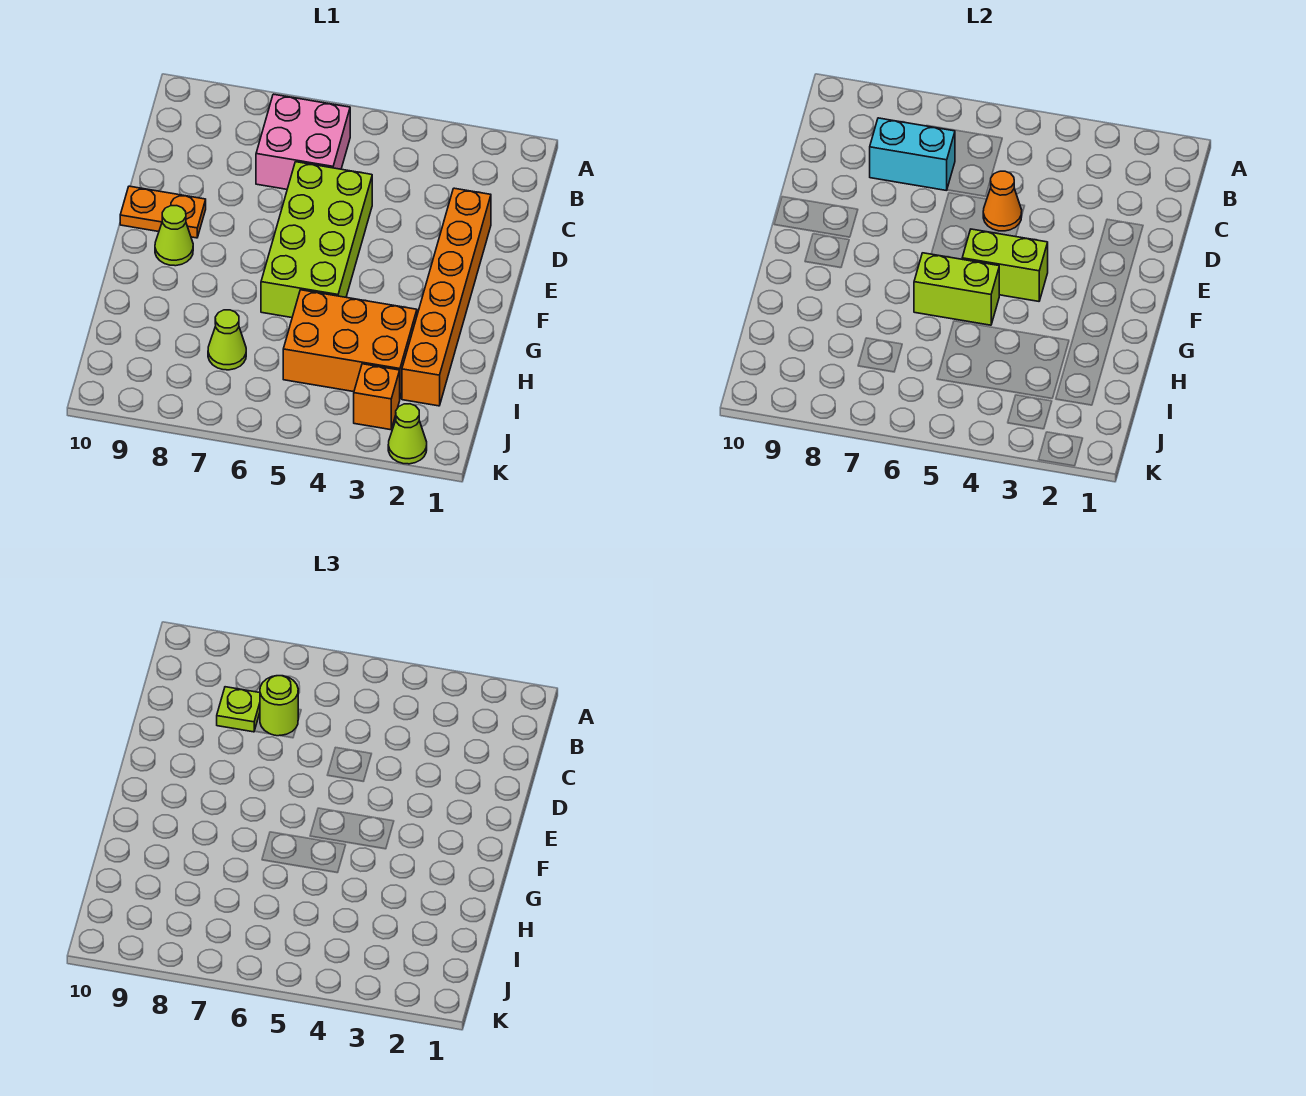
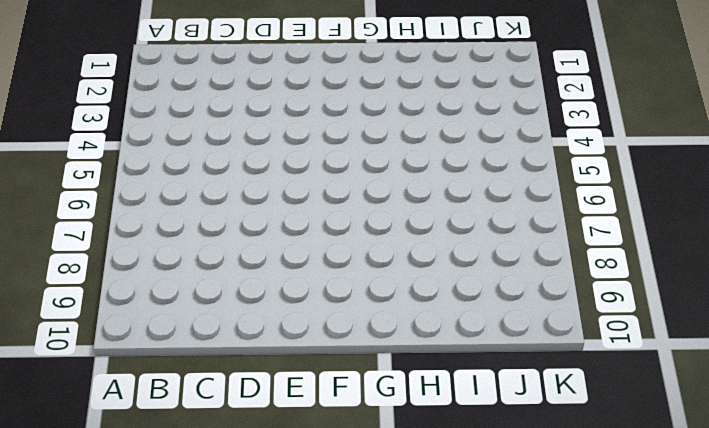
none -> pink brick B6:C7 level 1
none -> orange brick D2:I2 level 1
none -> lime brick D5:G6 level 1

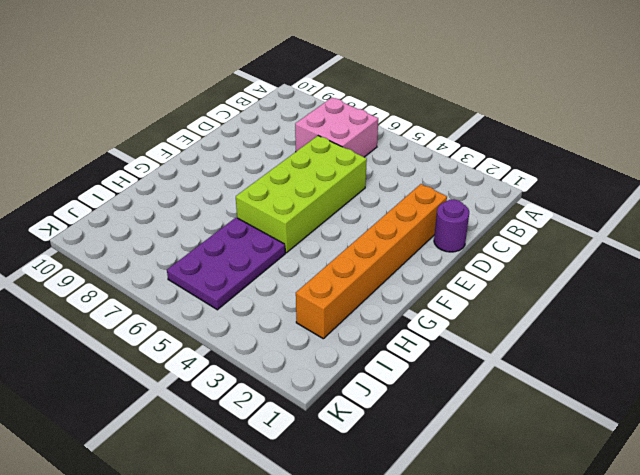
purple round brick D1 level 1 -> none
purple plate H5:J6 level 1 -> orange brick H3:I5 level 1
none -> orange plate E9:E10 level 1
none -> lime cone F9 level 1
none -> lime cone I7 level 1

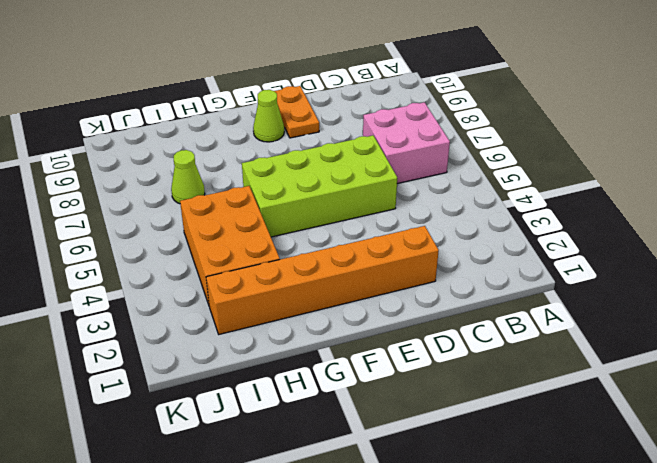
none -> orange brick J3 level 1
none -> lime cone K2 level 1
none -> cyan brick C7:C8 level 2

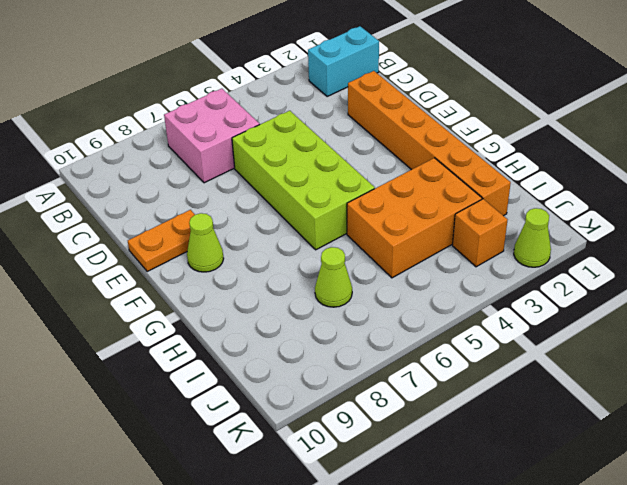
cyan brick B1:B2 level 1 -> cyan brick C7:C8 level 2
none -> orange cone D5 level 2
none -> lime brick F4:F5 level 2
none -> lime brick G5:G6 level 2

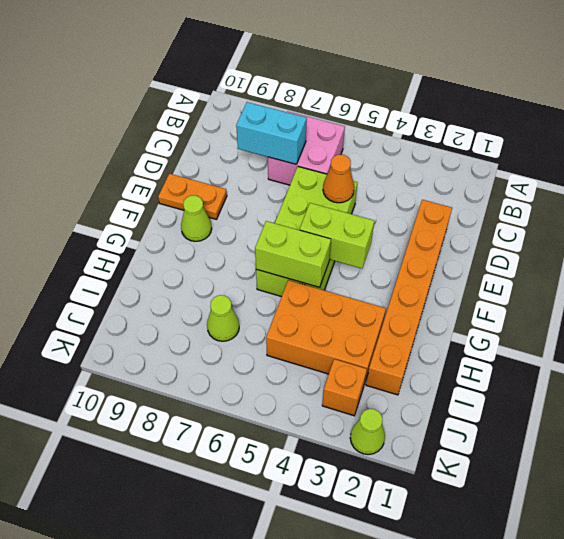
none -> lime round brick C7 level 3
none -> lime plate C8 level 3

